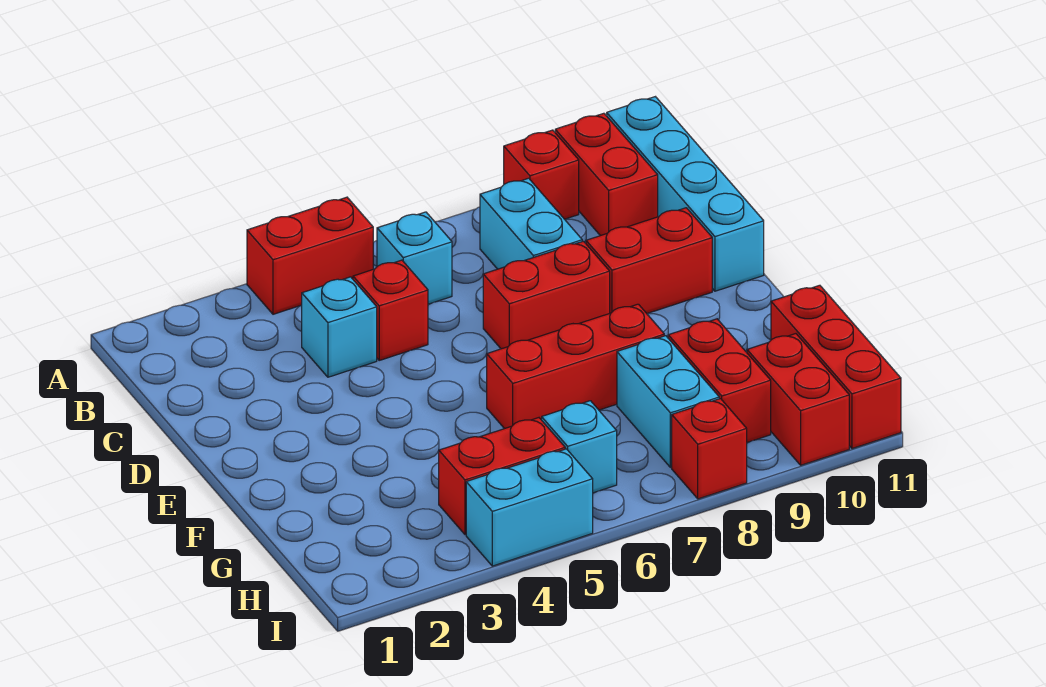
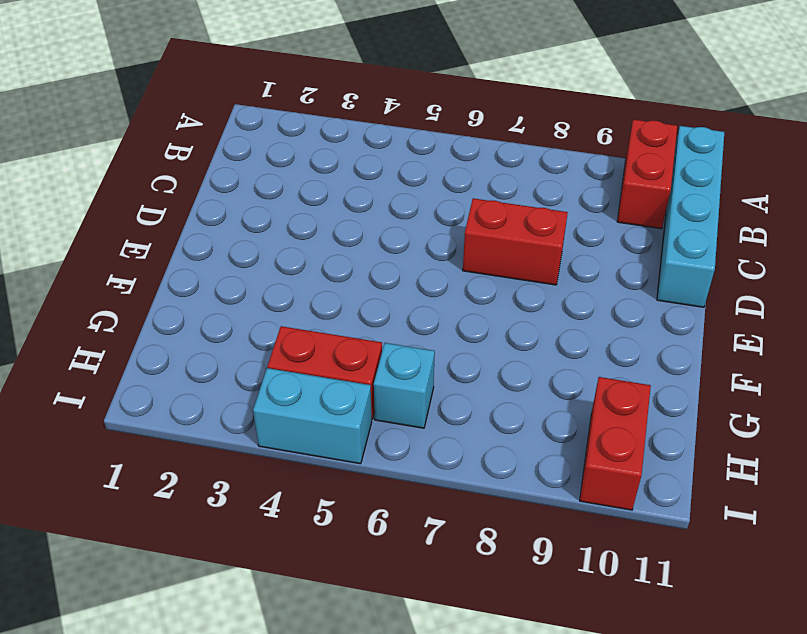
none -> red brick A4:A5 level 1
none -> red brick A9 level 1
none -> cyan brick B6 level 1

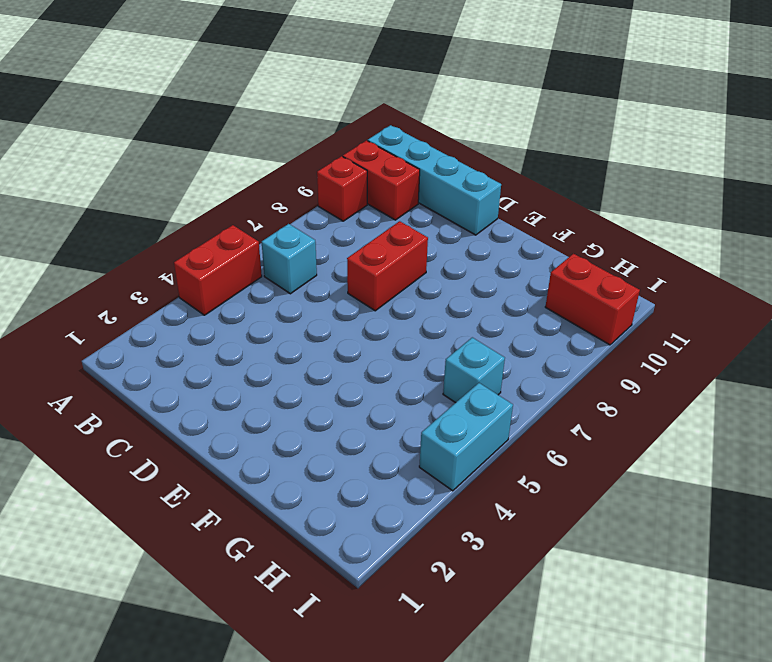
none -> cyan brick B8:C8 level 1
none -> cyan brick C4 level 1
none -> red brick C5 level 1

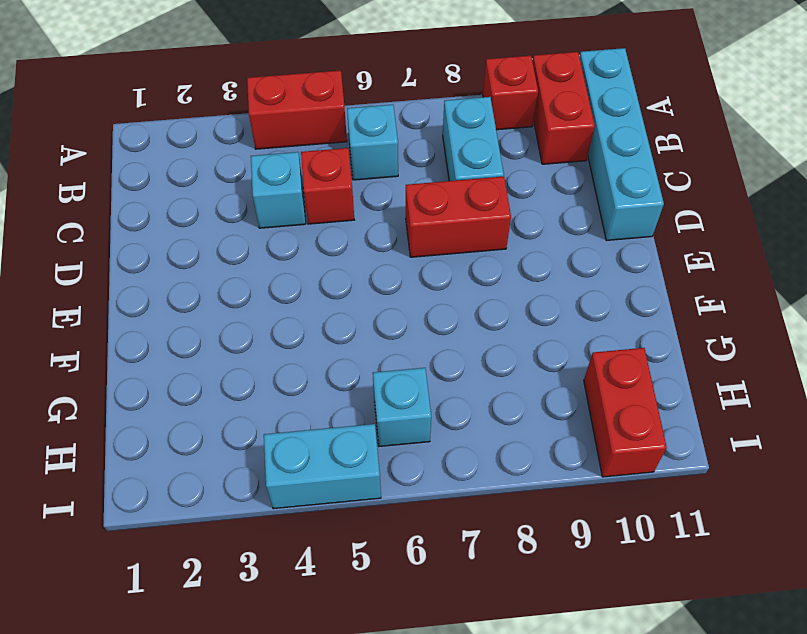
none -> red brick D9:D10 level 1
none -> red brick F6:F8 level 1
none -> cyan brick G8:H8 level 1

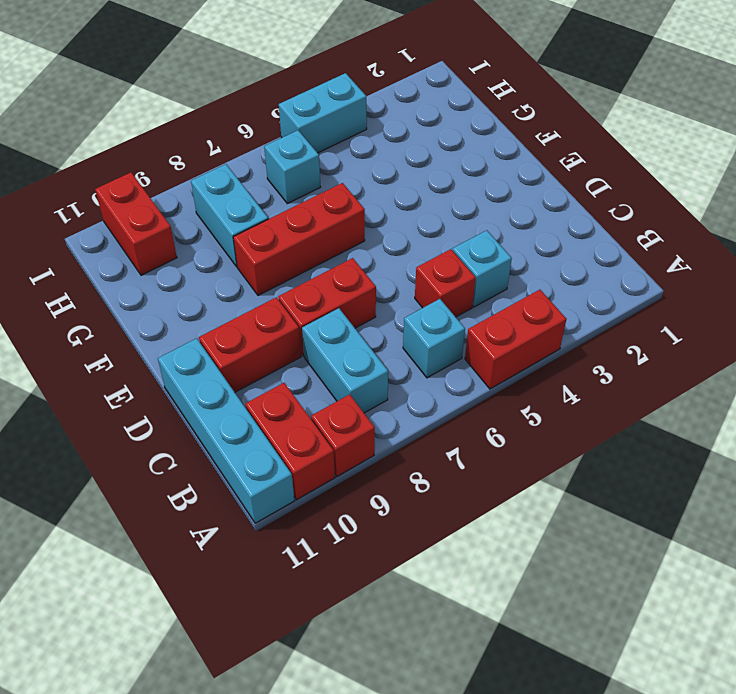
none -> red brick G9:H9 level 1
none -> red brick G11:I11 level 1
none -> red brick H4:H5 level 1

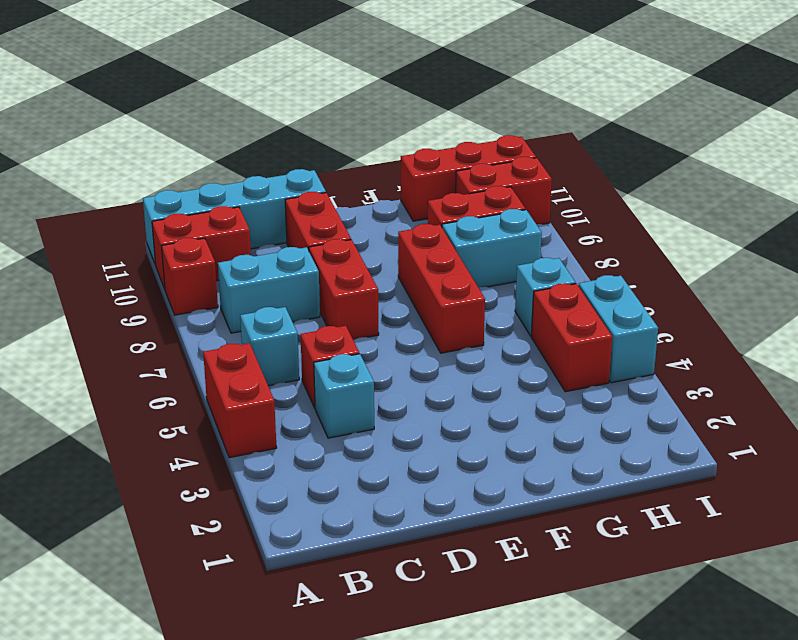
none -> red brick I8 level 1

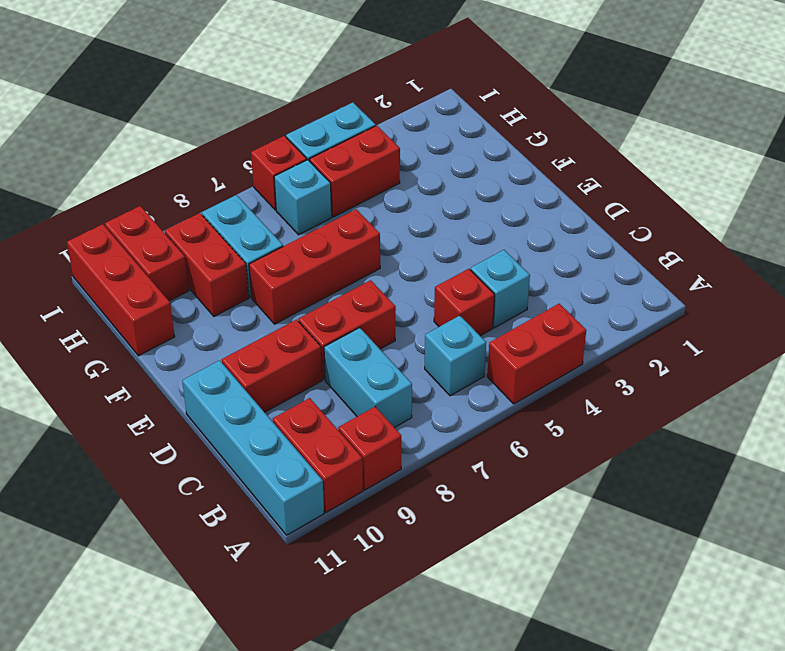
red brick I6 level 1 -> red brick I8 level 1

